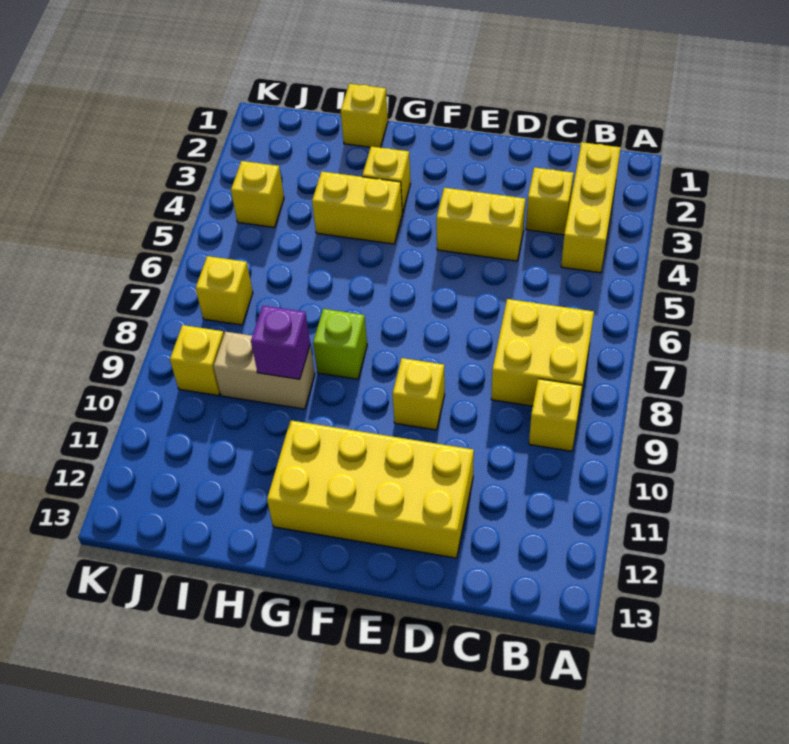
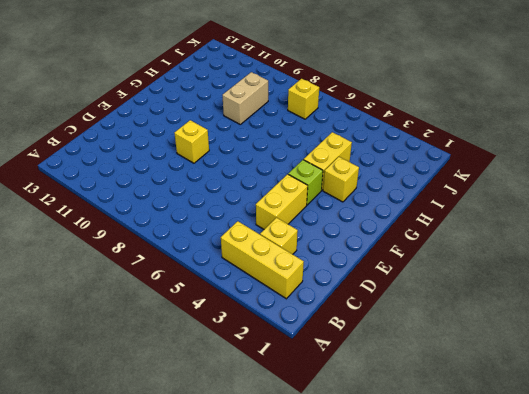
lime brick F4 level 1 -> lime brick G8 level 1
none -> yellow brick B7:C8 level 1
none -> yellow brick B9 level 1
none -> yellow brick D11:G12 level 1

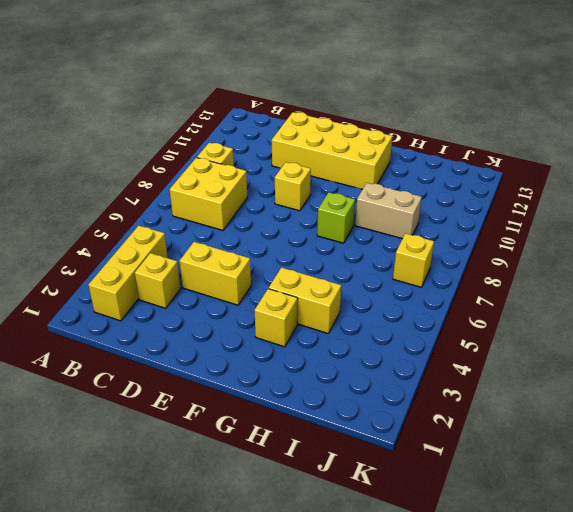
none -> yellow brick H1 level 1
none -> yellow brick J4 level 1
none -> yellow brick J9 level 1

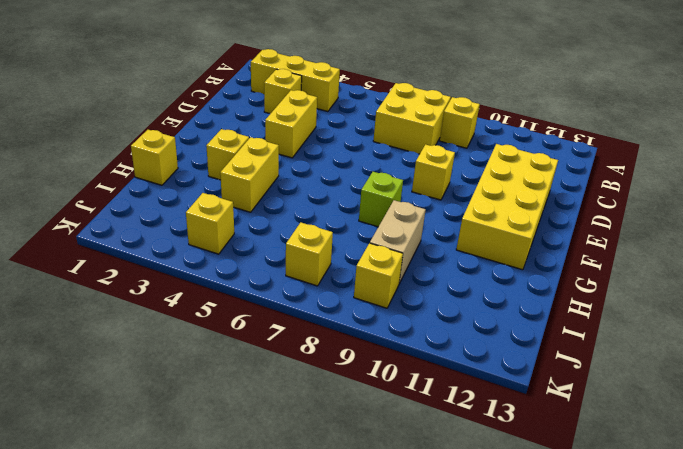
none -> purple brick H9 level 2

